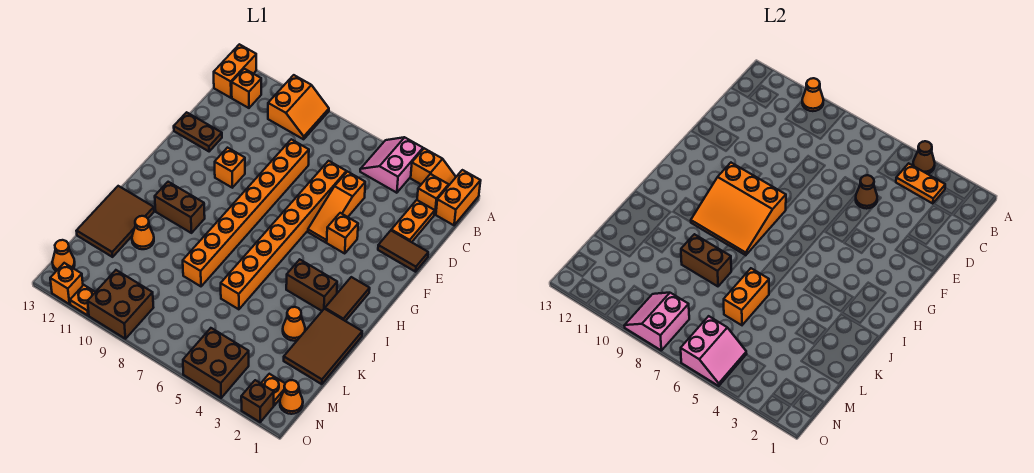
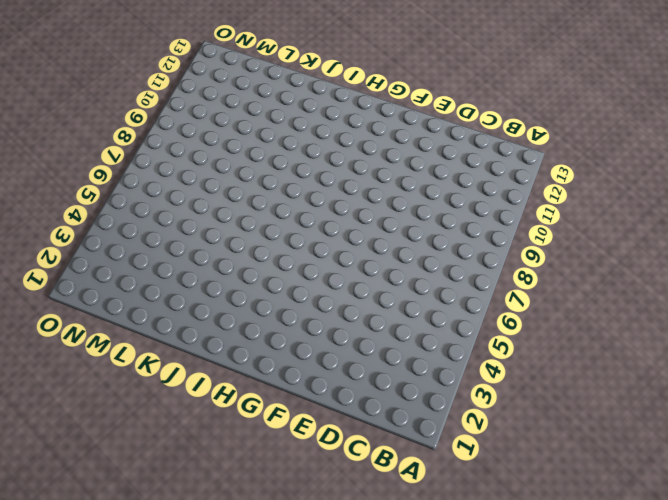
none -> orange brick A1:B1 level 1
none -> orange slope A2:A3 level 1 top 3
none -> pink slope A4:B5 level 1 top 4
none -> orange slope A9:B10 level 1 top 10

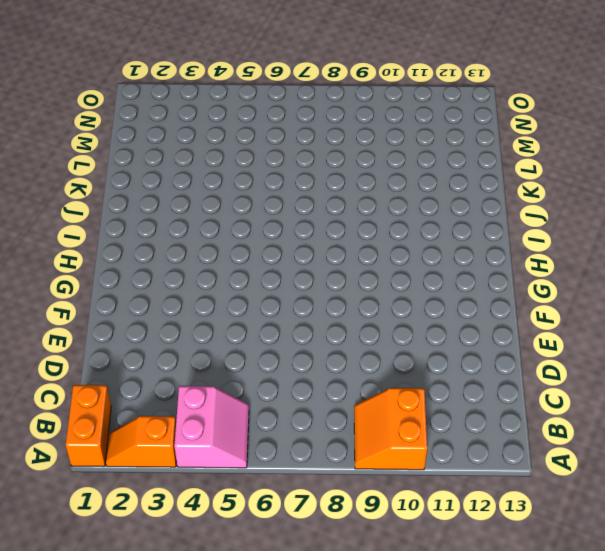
none -> orange brick A13:B13 level 1
none -> orange brick B2 level 1
none -> orange brick B12 level 1
none -> orange plate C2:D2 level 1

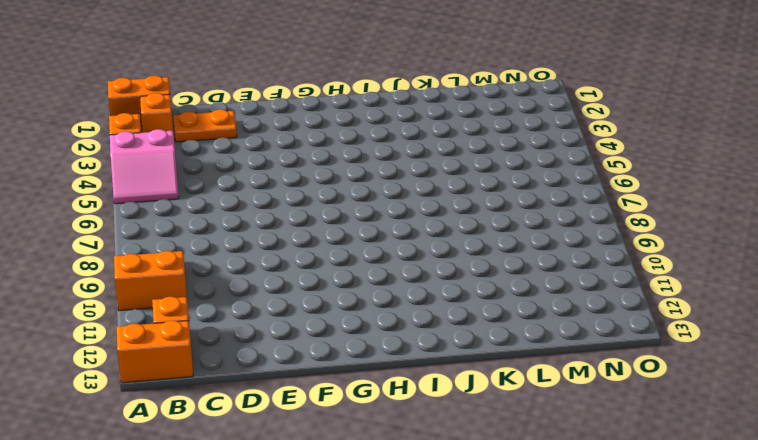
none -> orange slope D5:F5 level 1 top D
none -> orange brick D6:K6 level 1
none -> orange brick D8:K8 level 1
none -> brown tile E1:E2 level 1

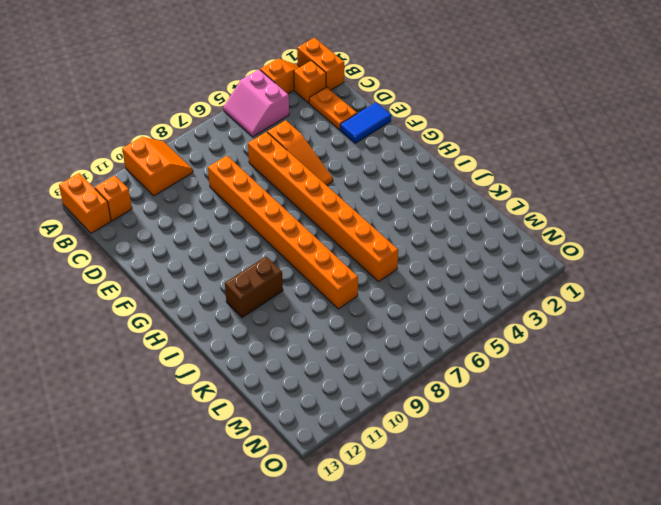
blue tile E1:E2 level 1 -> brown tile E1:E2 level 1
none -> brown plate E12:E13 level 1
none -> orange brick F4 level 1
none -> orange brick F10 level 1
none -> brown tile H2:I2 level 1

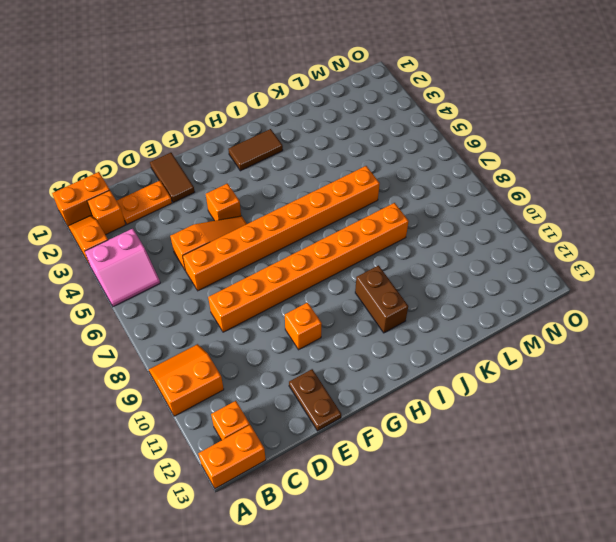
none -> brown brick I3:I4 level 1
none -> brown tile J1:L2 level 1
none -> brown tile J12:L13 level 1
none -> orange cone K3 level 1

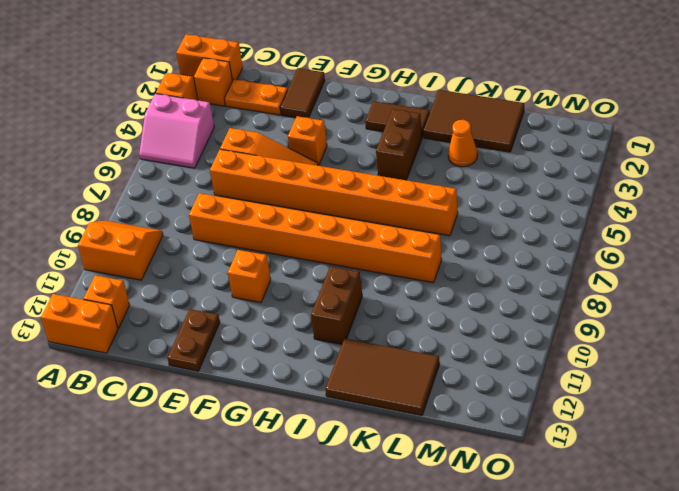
none -> orange cone K11 level 1
none -> orange cone N1 level 1
none -> orange plate N2 level 1
none -> brown brick N4:O5 level 1

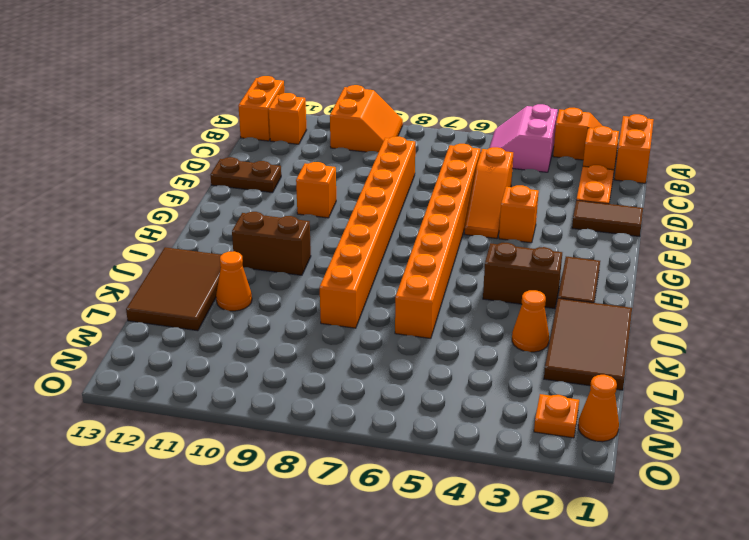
none -> brown brick N4:O5 level 1
none -> brown brick N9:O10 level 1
none -> orange cone N13 level 1
none -> brown brick O2 level 1

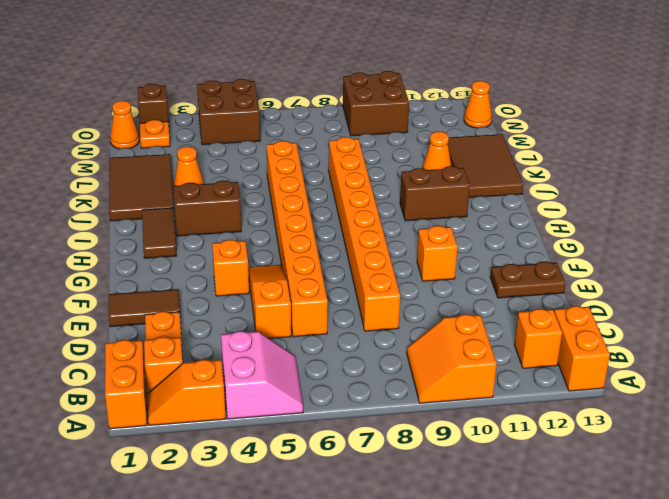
none -> orange plate O11 level 1
none -> orange brick O12 level 1
none -> brown cone A4 level 2
none -> orange cone A10 level 2

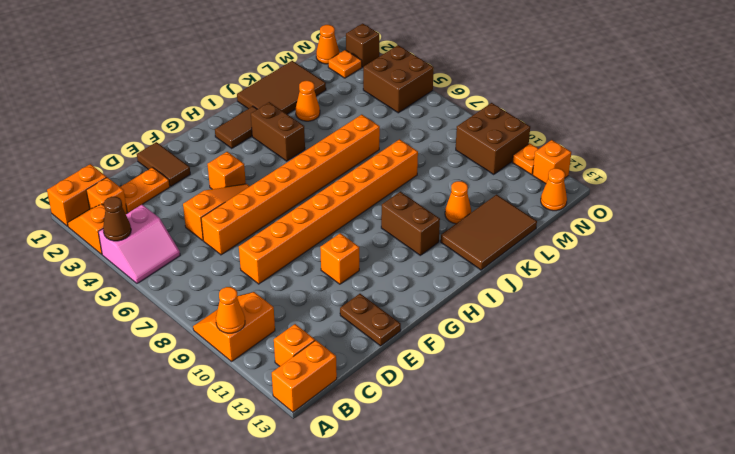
none -> orange plate B3:B4 level 2
none -> brown cone D5 level 2
none -> orange slope G8:I10 level 2 top G
none -> orange brick K6:L6 level 2

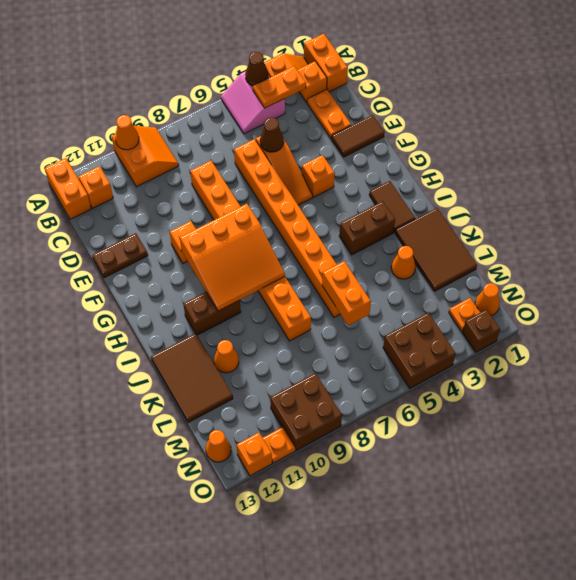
none -> brown brick K8:K9 level 2
none -> pink slope N5:O6 level 2 top 6
none -> pink slope N8:O9 level 2 top 8

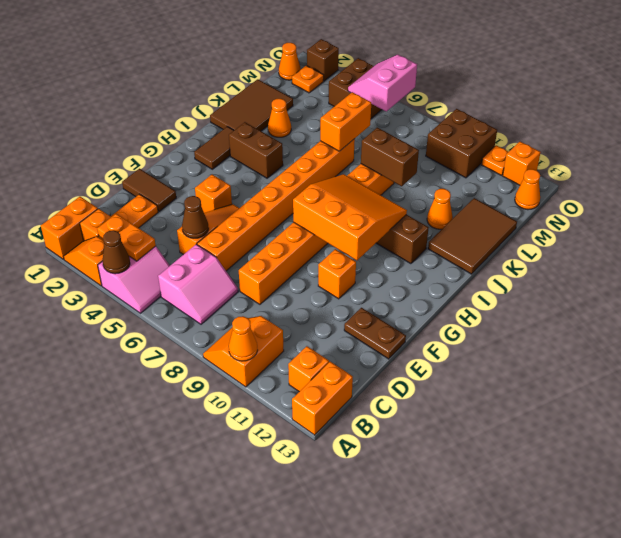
pink slope B6:C7 level 1 top 6 -> pink slope N8:O9 level 2 top 8

